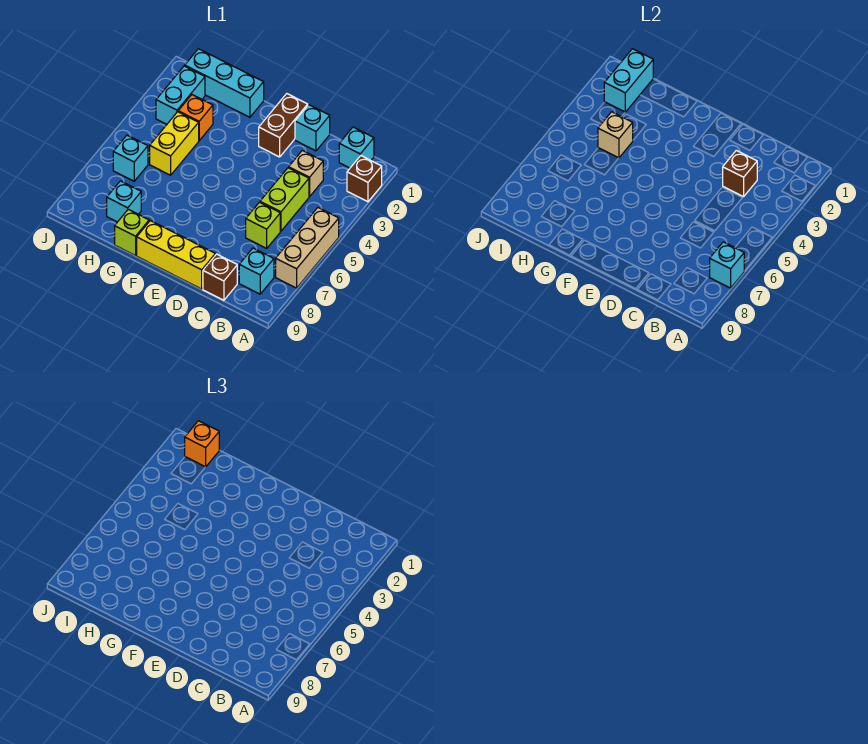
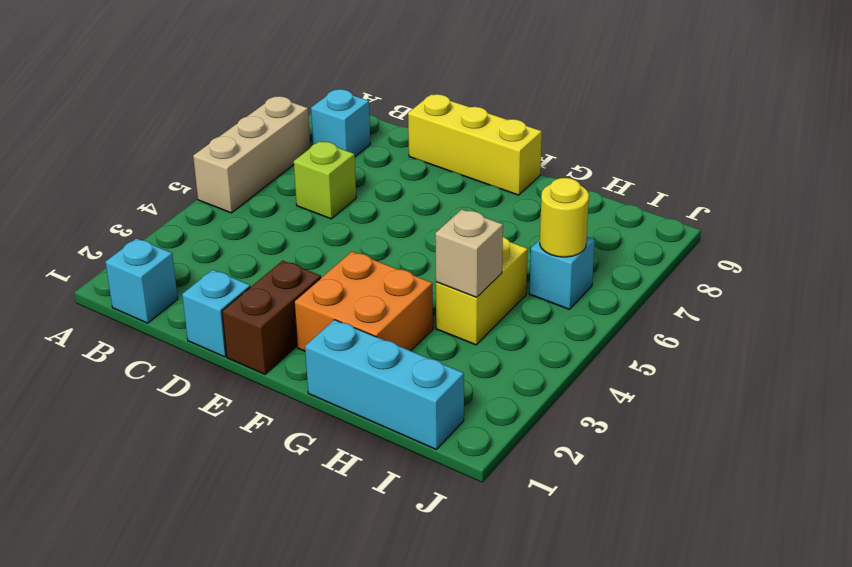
orange brick F2:G3 level 1 -> none
yellow round brick I6 level 2 -> none
none -> brown brick A2 level 1
none -> tan brick C3 level 1
none -> lime brick C4:C5 level 1

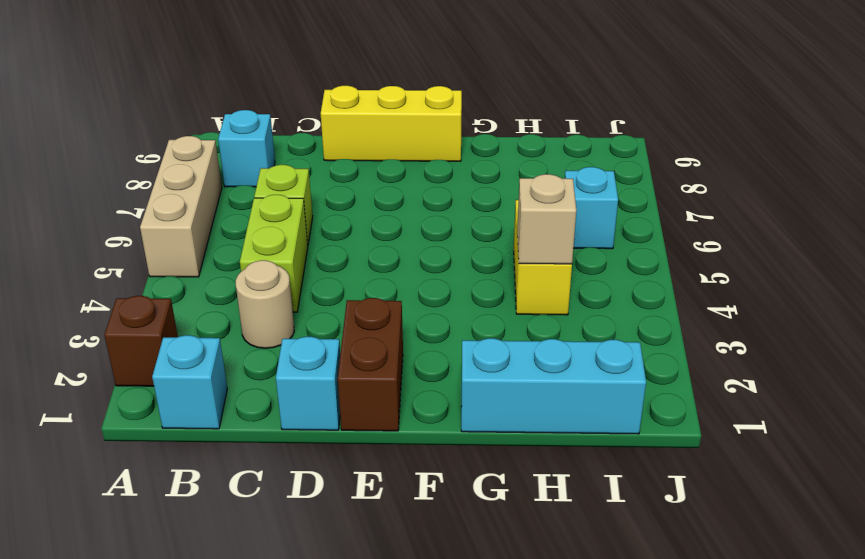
tan round brick C3 level 1 -> tan brick C3 level 1
none -> brown brick C9 level 1
none -> lime brick G9 level 1
none -> orange brick H3 level 1

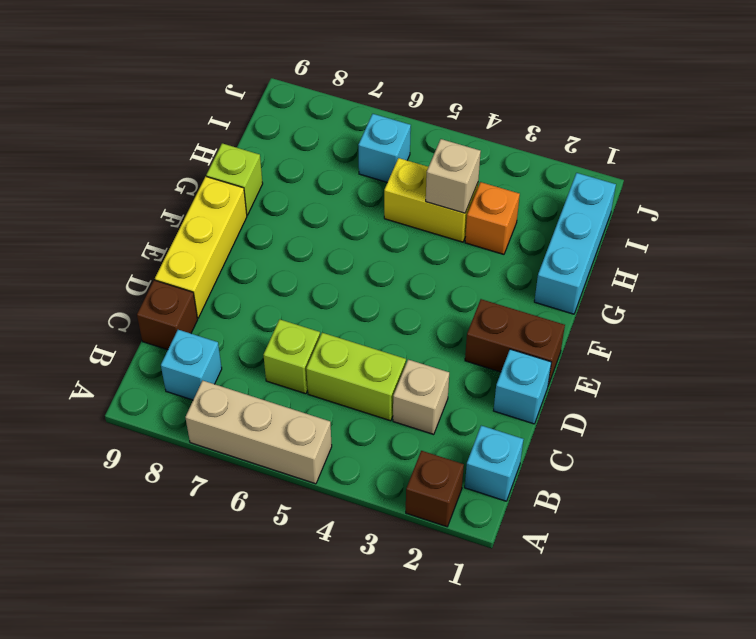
none -> cyan brick H8 level 1
none -> cyan brick I2:I3 level 1
none -> cyan brick A7 level 2

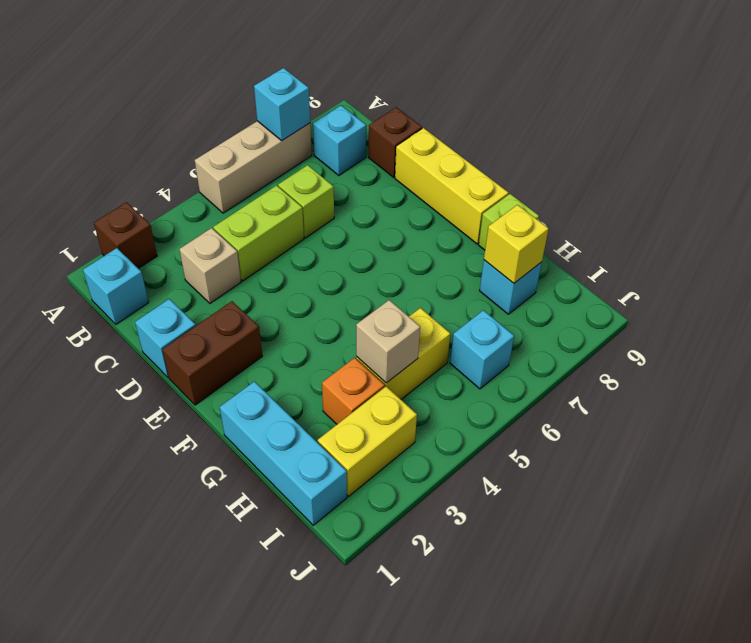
yellow brick H8 level 2 -> none
yellow brick I2:I3 level 1 -> cyan brick I2:I3 level 1
none -> brown brick C3 level 2
none -> cyan brick I1:I2 level 2
none -> orange brick I1 level 3

